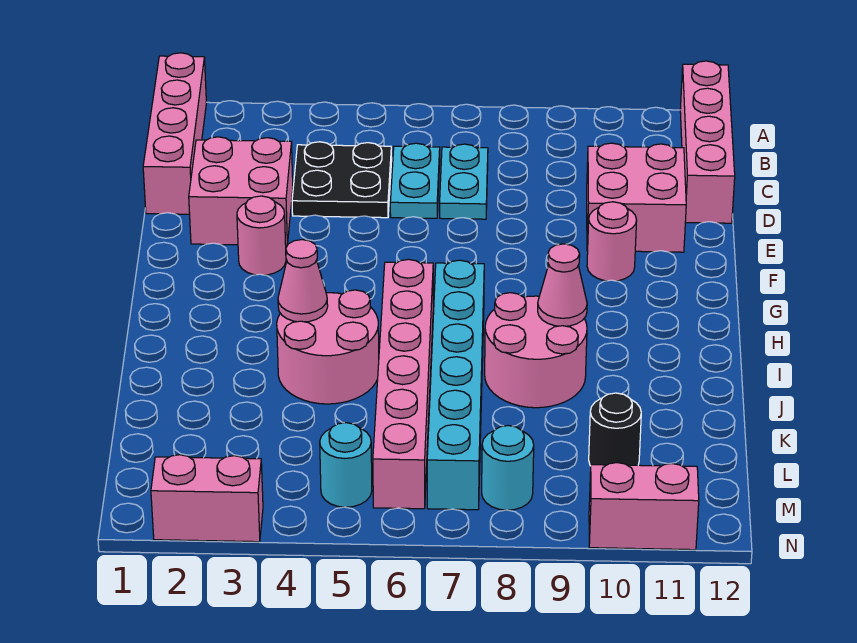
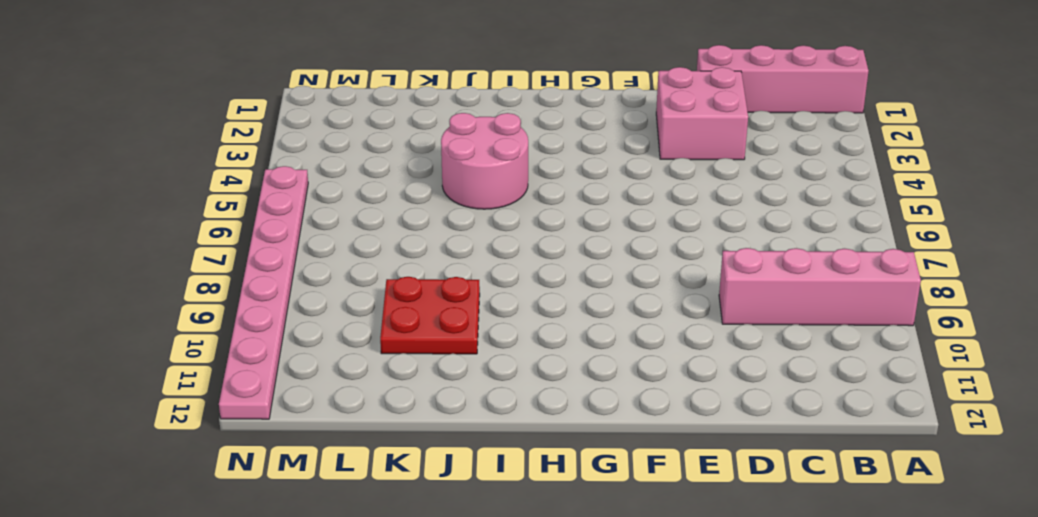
pink brick A9:D9 level 1 -> pink brick A12:D12 level 1
red plate J9:K10 level 1 -> pink round brick I8:J9 level 1
pink plate N5:N12 level 1 -> pink brick N10:N11 level 1
none -> black plate C4:D5 level 1
none -> cyan plate C6:D6 level 1
none -> cyan plate C7:D7 level 1

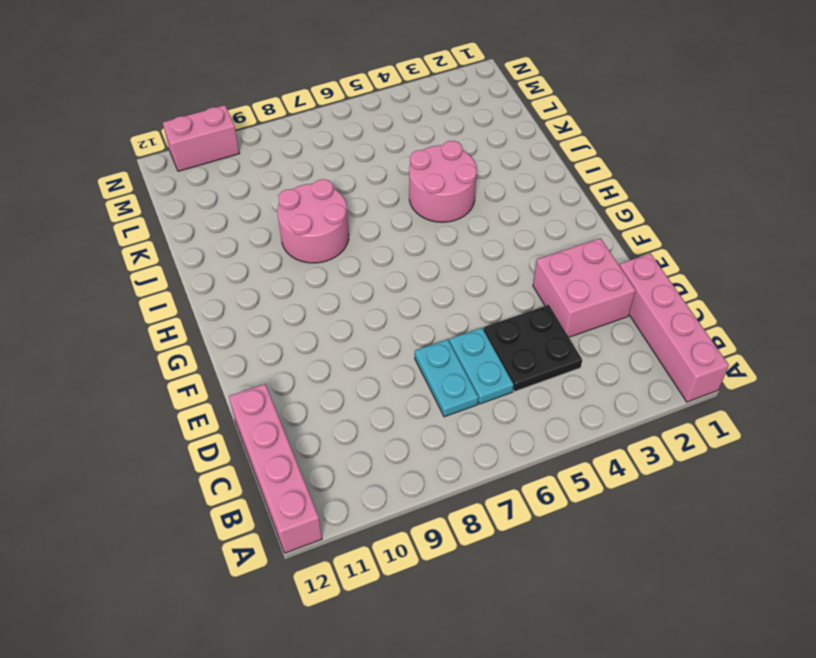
none -> pink brick D10:E11 level 1
none -> pink round brick F3 level 1
none -> pink round brick F10 level 1

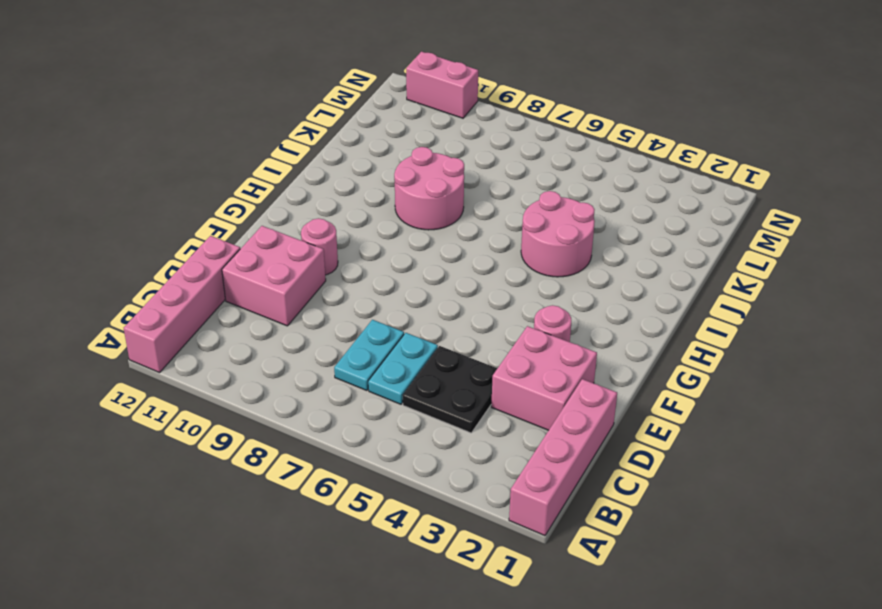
none -> pink brick H6:M6 level 1
none -> cyan brick H7:M7 level 1
none -> black round brick L10 level 1

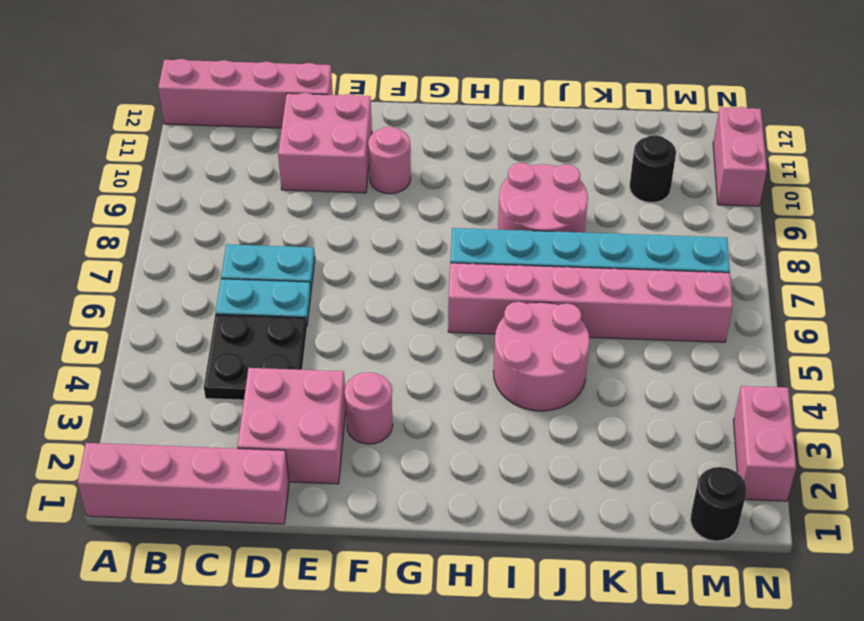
black round brick M1 level 1 -> none
none -> cyan round brick M5 level 1
none -> cyan round brick M8 level 1
none -> pink cone I4 level 2

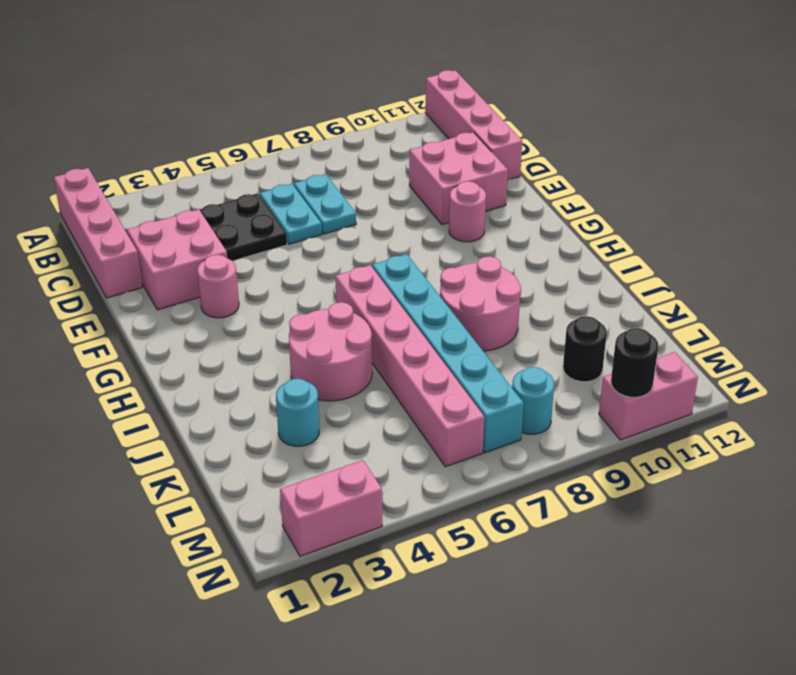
cyan round brick K3 level 1 -> cyan round brick M5 level 1
black round brick N10 level 2 -> none
none -> pink cone I4 level 2
none -> pink cone I9 level 2

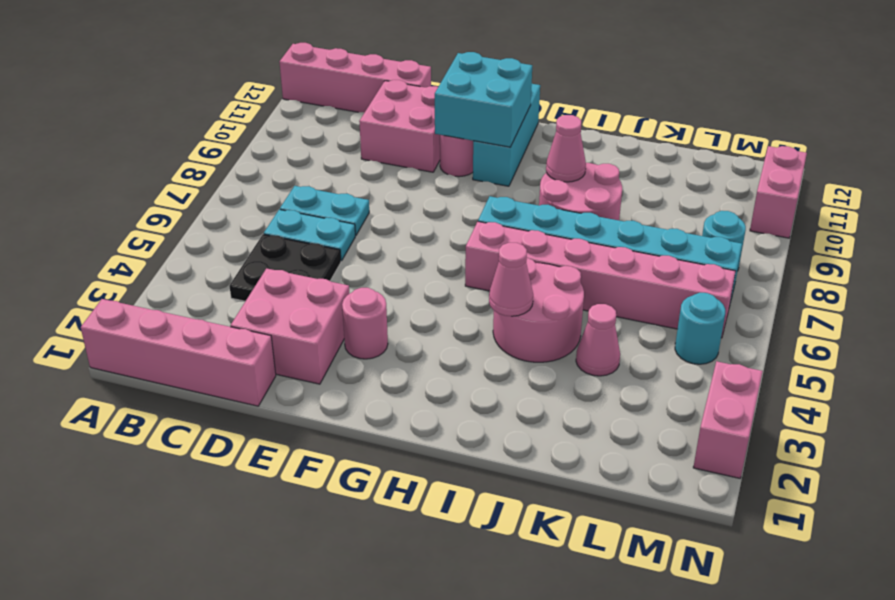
cyan brick F10:G11 level 2 -> none
cyan brick G10:G12 level 1 -> none
pink cone K4 level 1 -> none
none -> black round brick L10 level 1

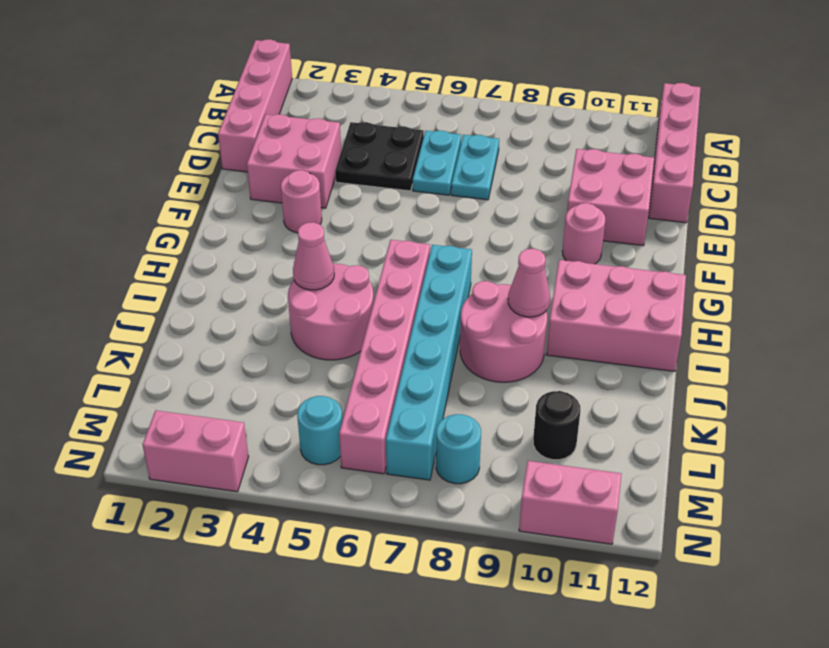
pink brick H10:I12 level 1 -> none

